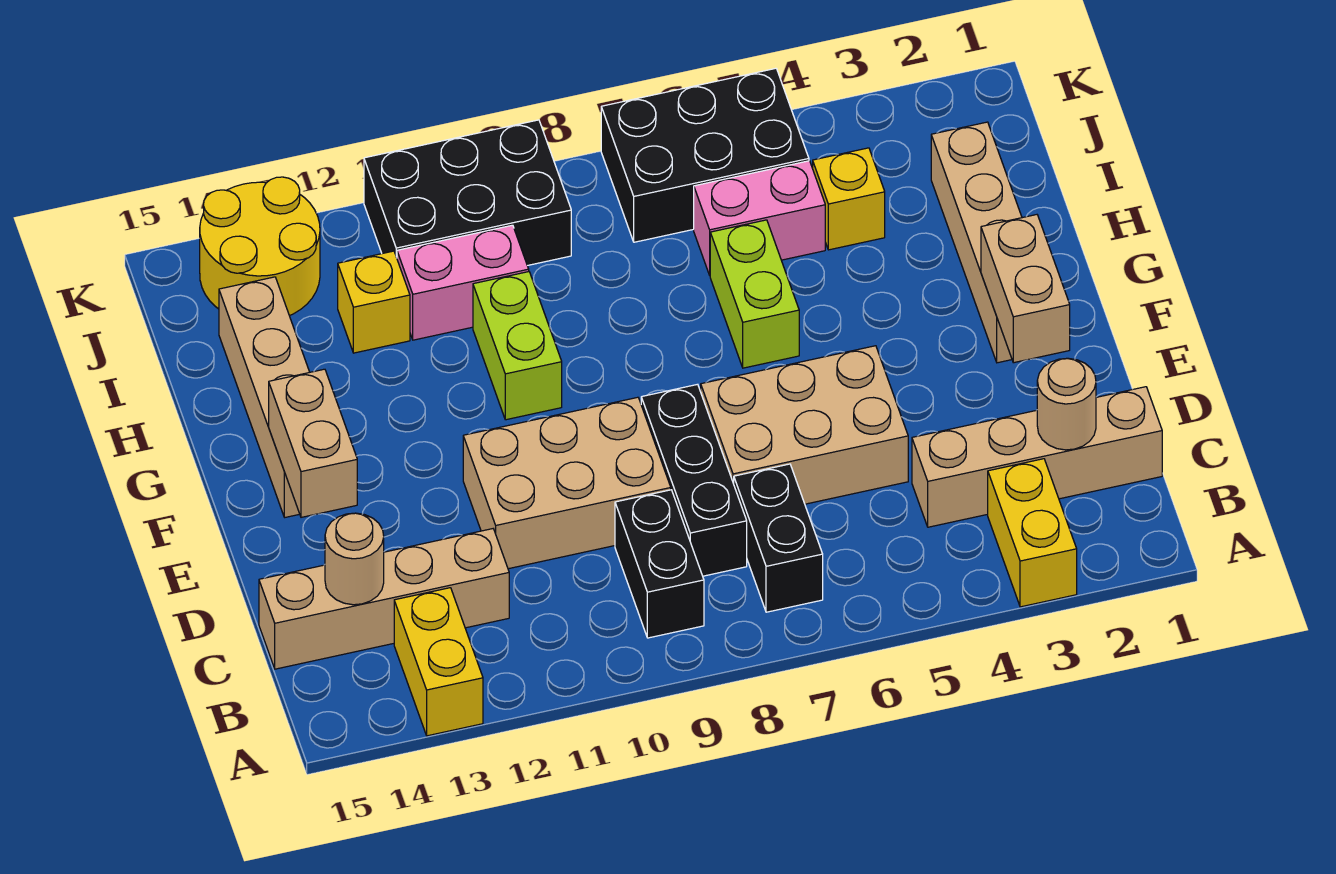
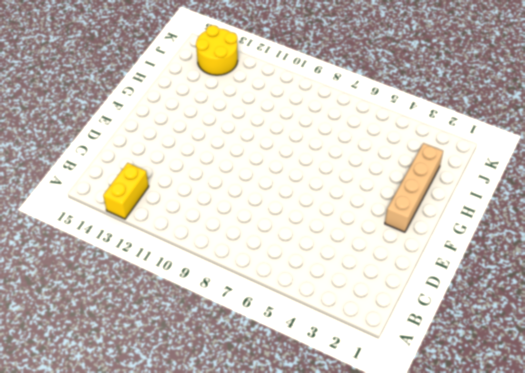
none -> yellow brick A3:B3 level 1
none -> black brick B7:C7 level 1
none -> black brick B9:C9 level 1

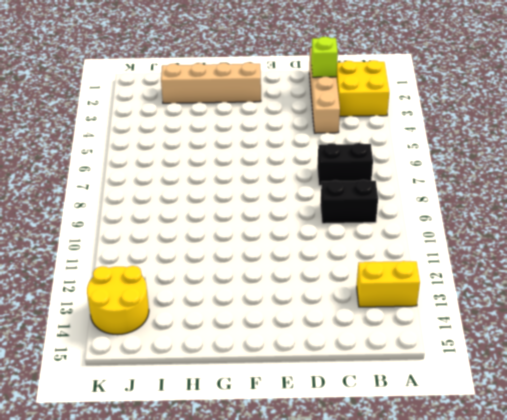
yellow brick A2:B3 level 1 -> yellow brick A3:B3 level 1
lime brick C2 level 2 -> tan round brick C2 level 2
none -> black brick C8:E8 level 1
none -> tan brick C12:C15 level 1
none -> tan brick D5:E7 level 1

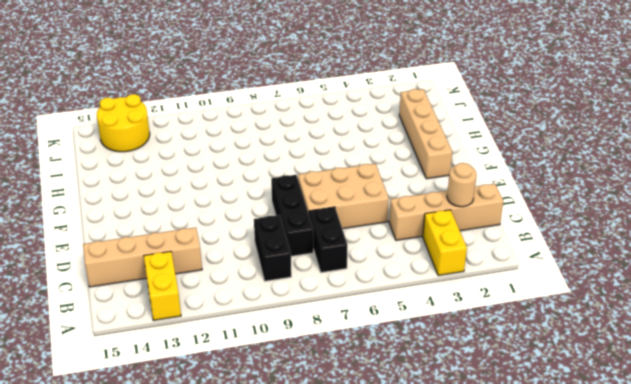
none -> tan brick D9:E11 level 1
none -> tan brick F14:I14 level 1
none -> lime brick G6:H6 level 1

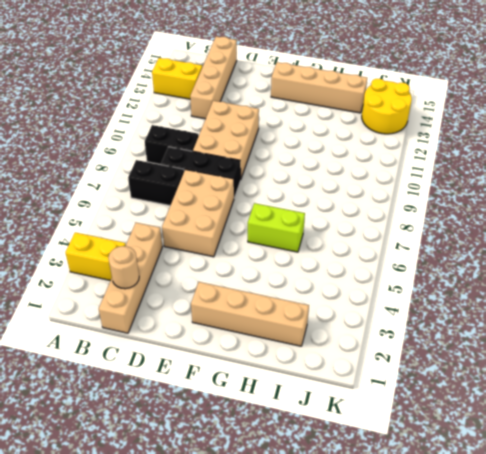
none -> lime brick G10:H10 level 1
none -> yellow brick I4 level 1
none -> pink brick I5:I6 level 1

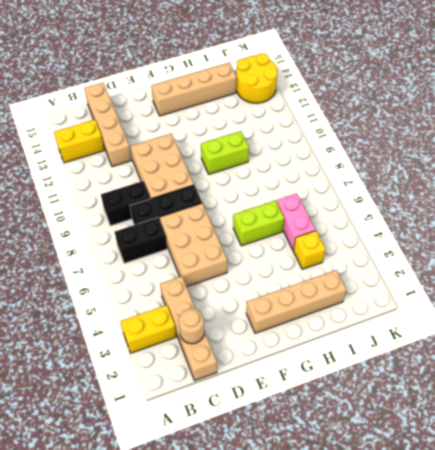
none -> pink brick I10:I11 level 1
none -> yellow brick I12 level 1
none -> black brick J5:K7 level 1

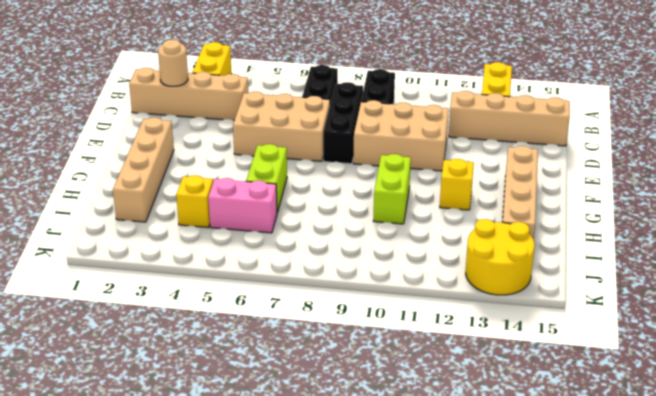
yellow brick G12 level 1 -> yellow brick I12 level 1
none -> pink brick I10:I11 level 1
none -> black brick J5:K7 level 1
none -> black brick J9:K11 level 1

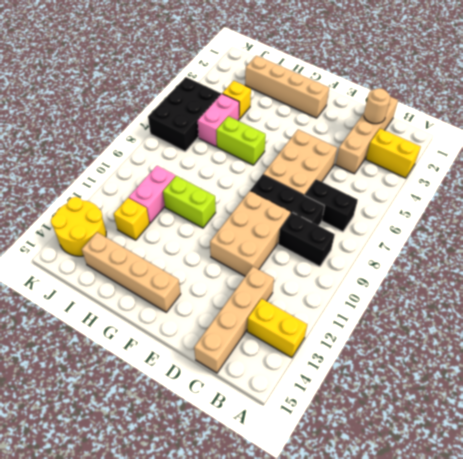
none -> black brick J9:K11 level 1
none -> tan round brick C14 level 2
none -> tan brick E2:F2 level 2

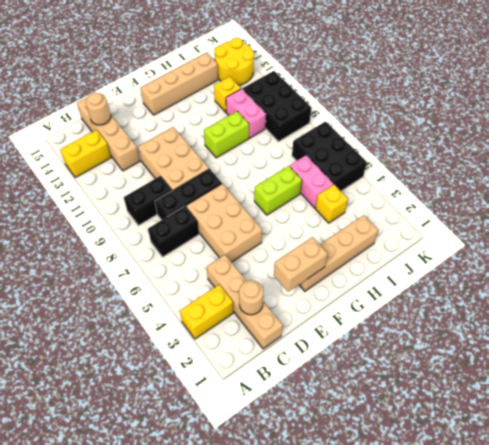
none -> tan brick E14:F14 level 2

